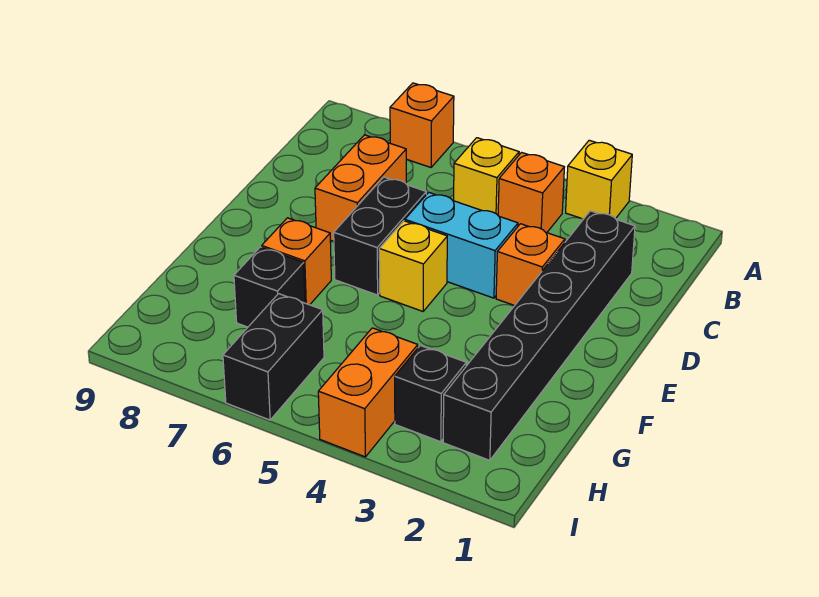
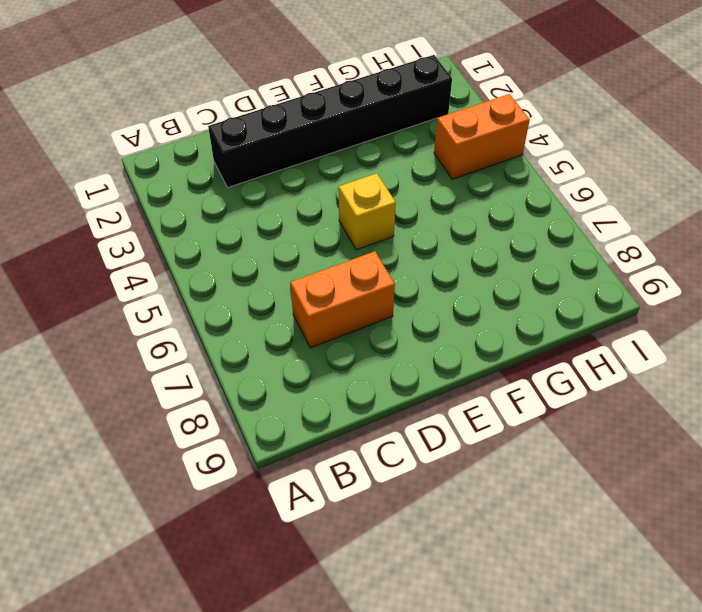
none -> yellow brick A3 level 1
none -> orange brick A7 level 1
none -> orange brick B4 level 1

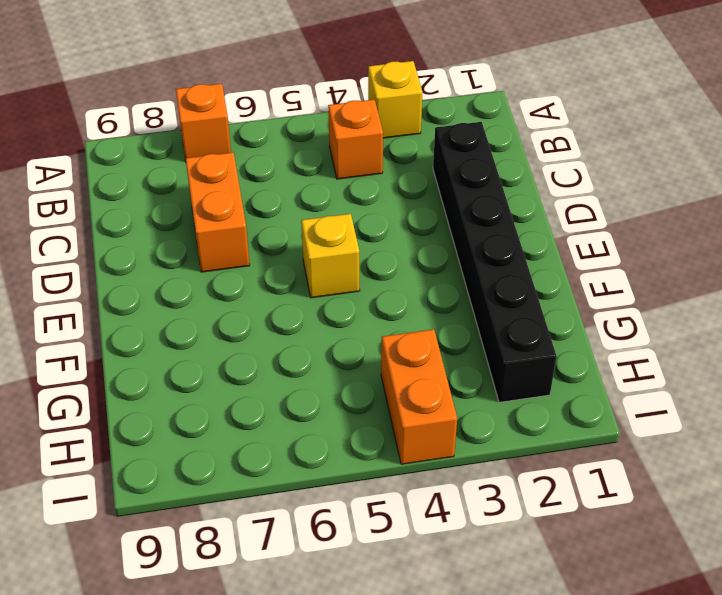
none -> yellow brick B5 level 1
none -> orange brick D3 level 1
none -> cyan brick D4:D5 level 1

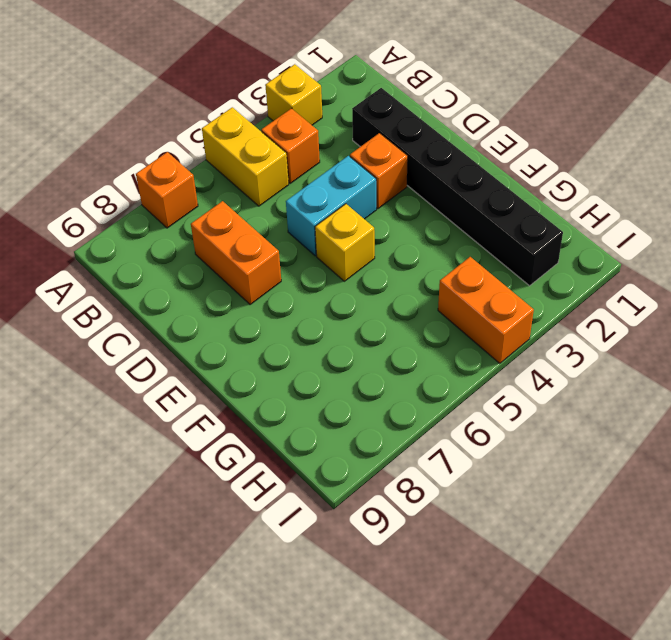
yellow brick A5:B5 level 1 -> yellow brick B5 level 1
none -> black brick D6:E6 level 1
none -> orange brick F7 level 1
none -> black brick G7 level 1

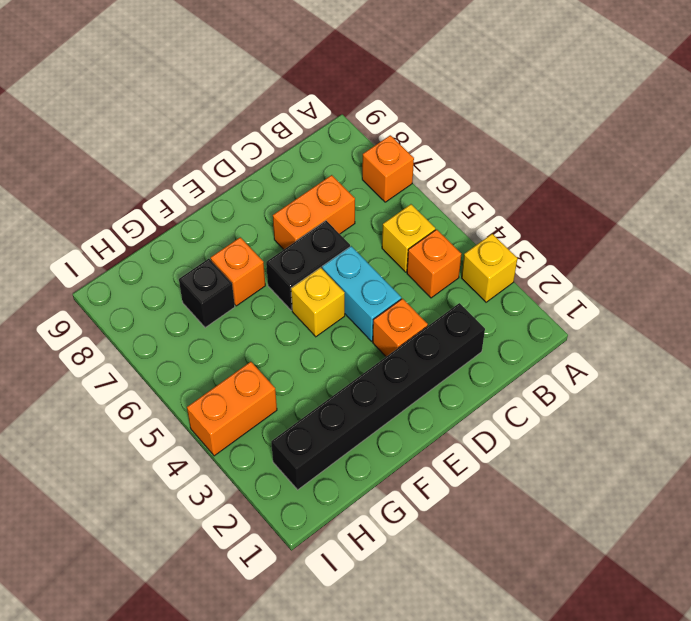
none -> black brick H3 level 1
none -> black brick H6:I6 level 1

